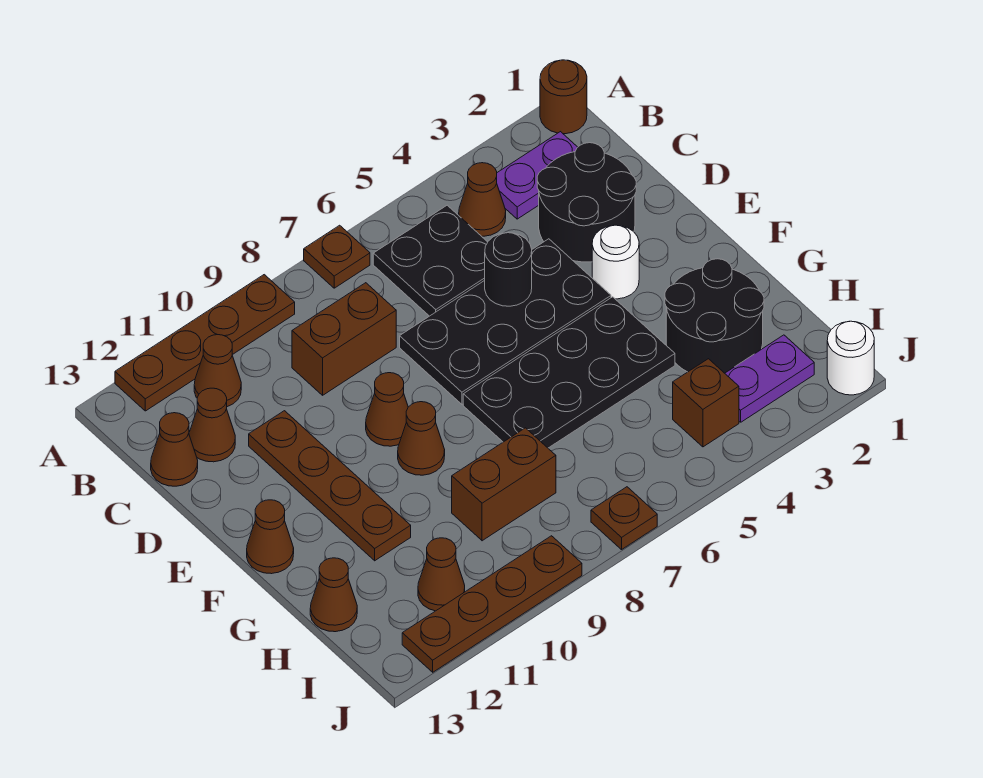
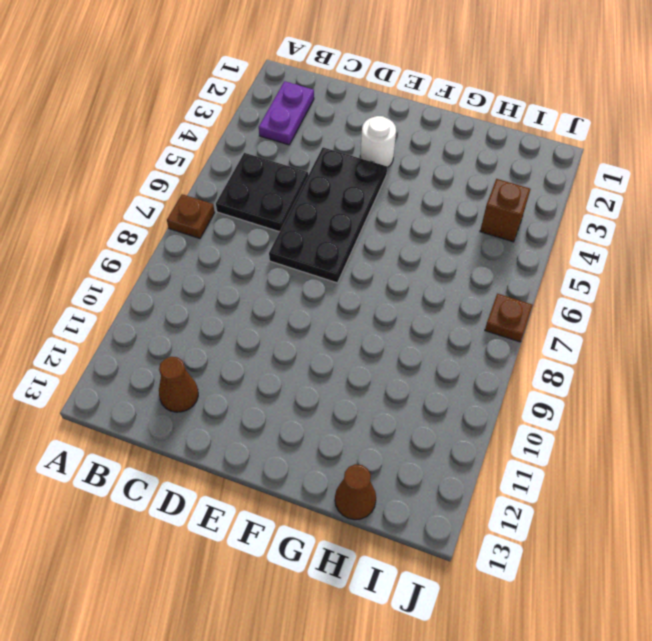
none -> brown round brick A1 level 1
none -> brown plate A9:A12 level 1
none -> brown cone B4 level 1

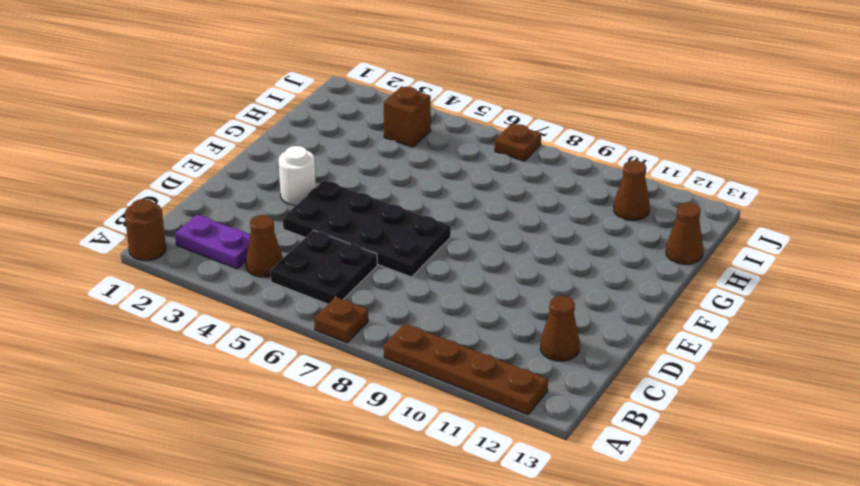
none -> brown cone B11 level 1
none -> black round brick C2:D3 level 1
none -> brown brick C8:C9 level 1

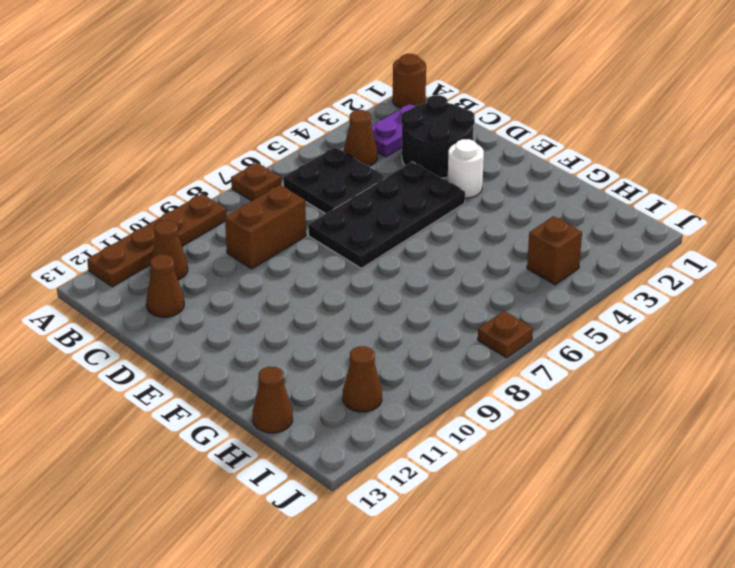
none -> brown cone C13 level 1
none -> brown plate D11:G11 level 1
none -> brown cone E9 level 1

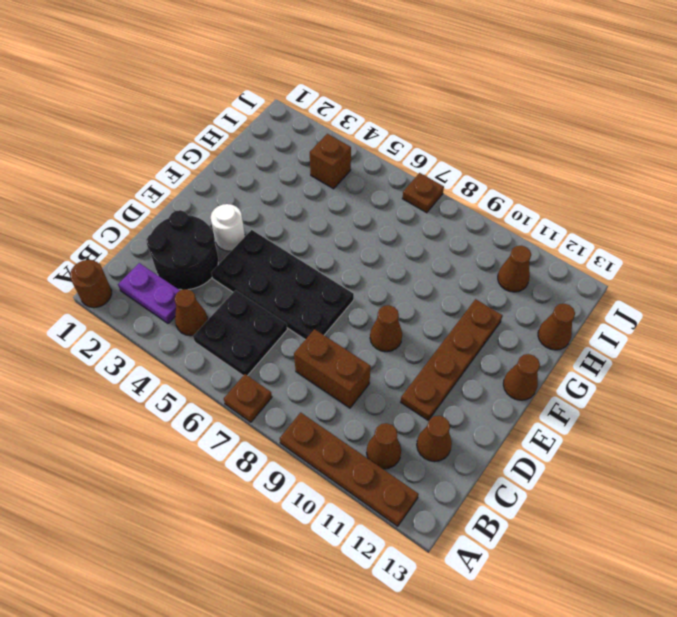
none -> brown cone C13 level 1
none -> black plate F4:G7 level 1
none -> brown cone F9 level 1

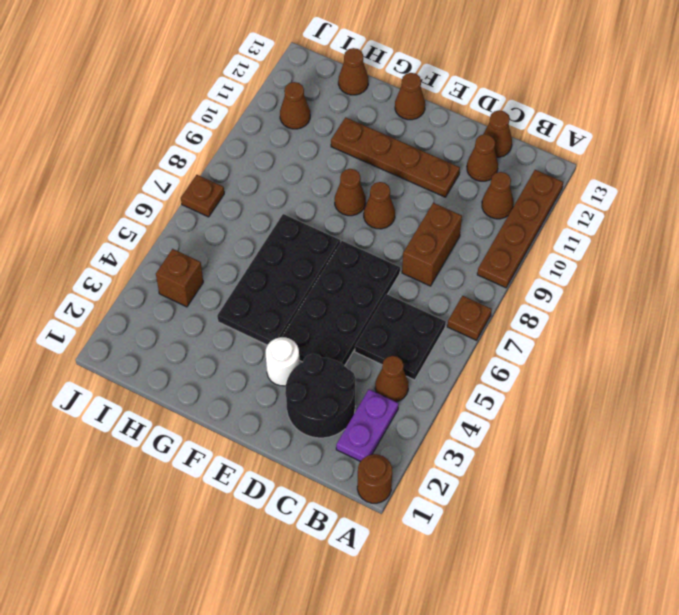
none -> black round brick G2:H3 level 1
none -> brown brick H8:H9 level 1
none -> purple plate I2:I3 level 1

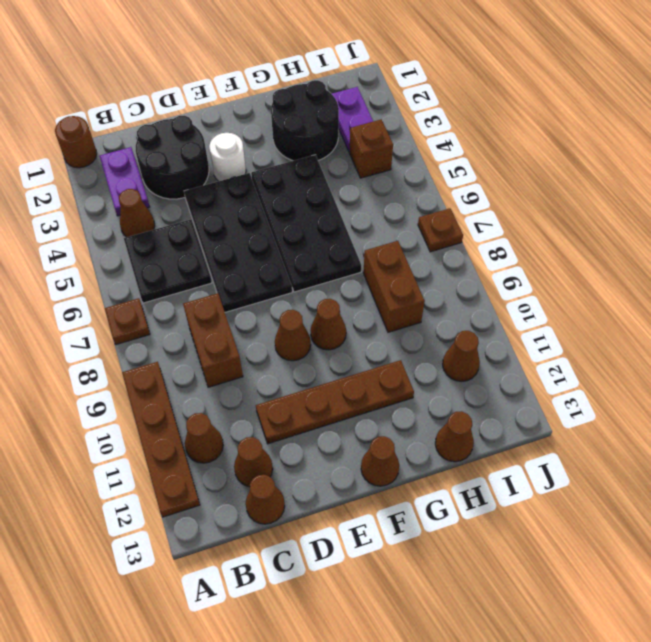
none -> white round brick J1 level 1
none -> brown plate J9:J12 level 1
none -> black round brick D5 level 2

